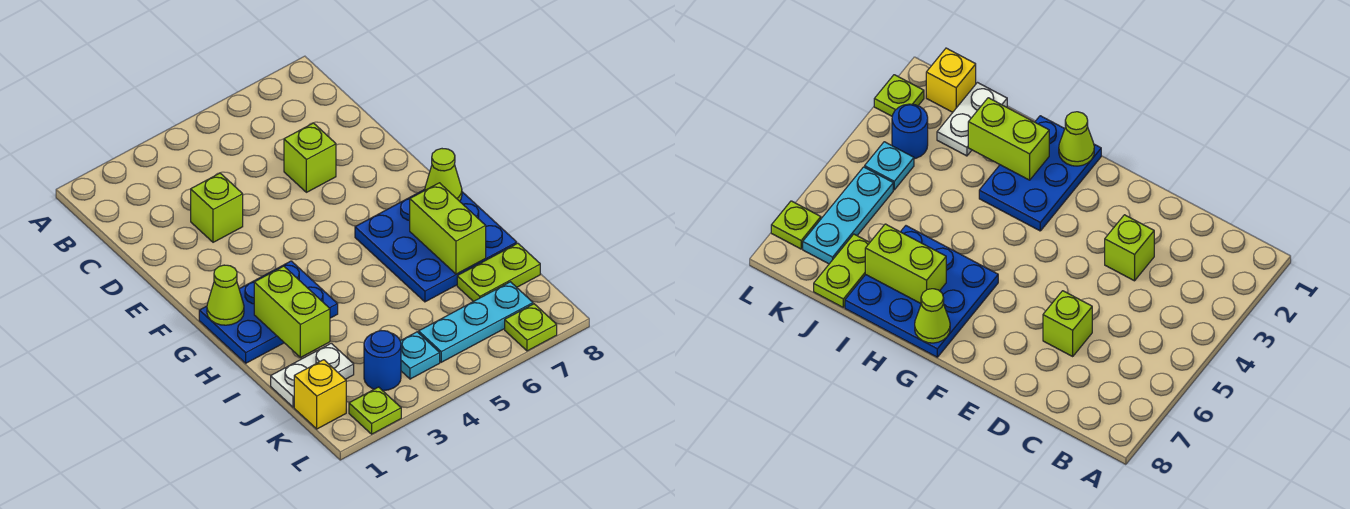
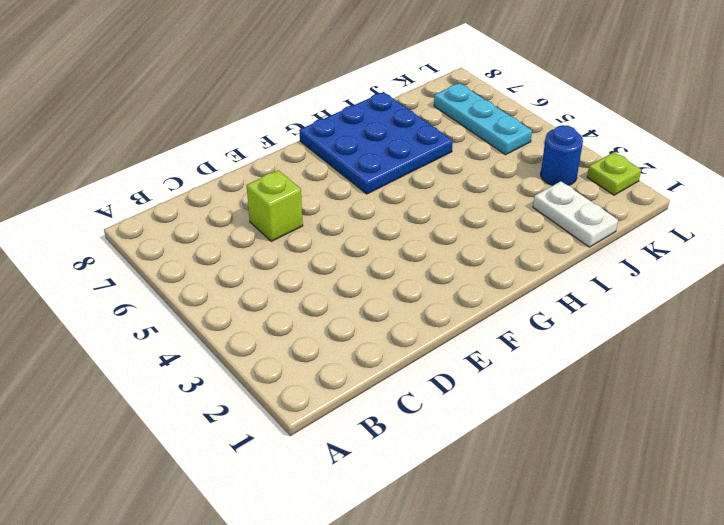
none -> lime brick D3 level 1
none -> blue plate G1:H3 level 1
none -> lime plate J7:J8 level 1

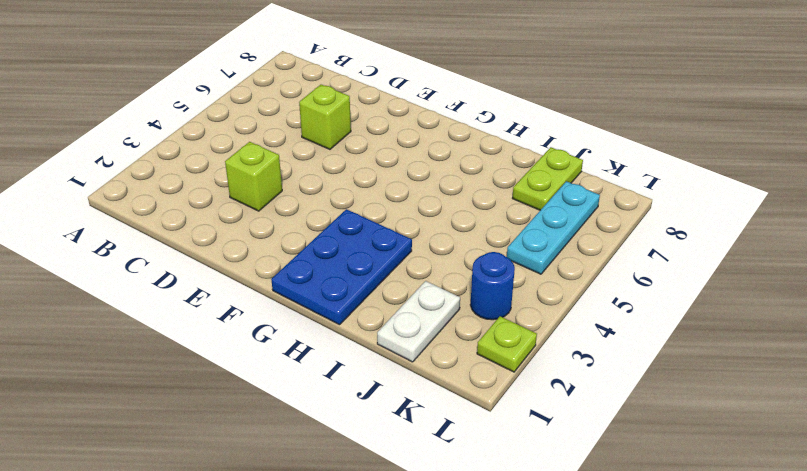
none -> blue plate G6:I8 level 1
none -> yellow brick K1 level 1
none -> cyan plate K4 level 1

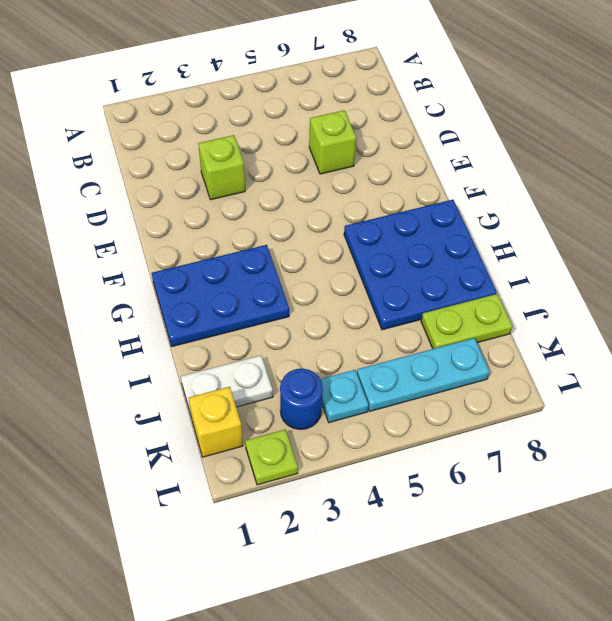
none -> lime plate L7 level 1
none -> lime cone G1 level 2
none -> lime cone G8 level 2

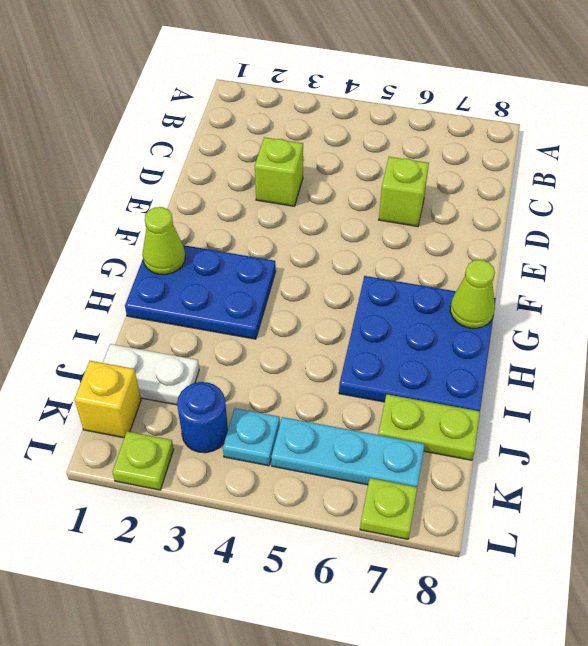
none -> lime brick H2:I2 level 2
none -> lime brick H7:I7 level 2

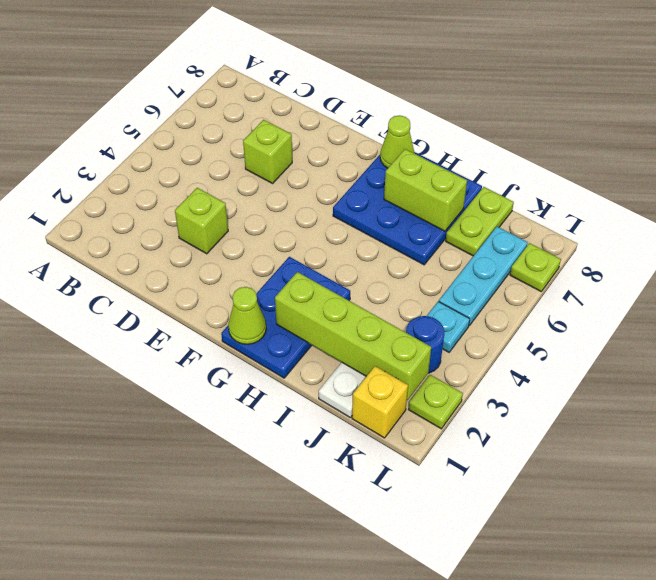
lime brick H2:K2 level 2 -> lime brick H2:I2 level 2

